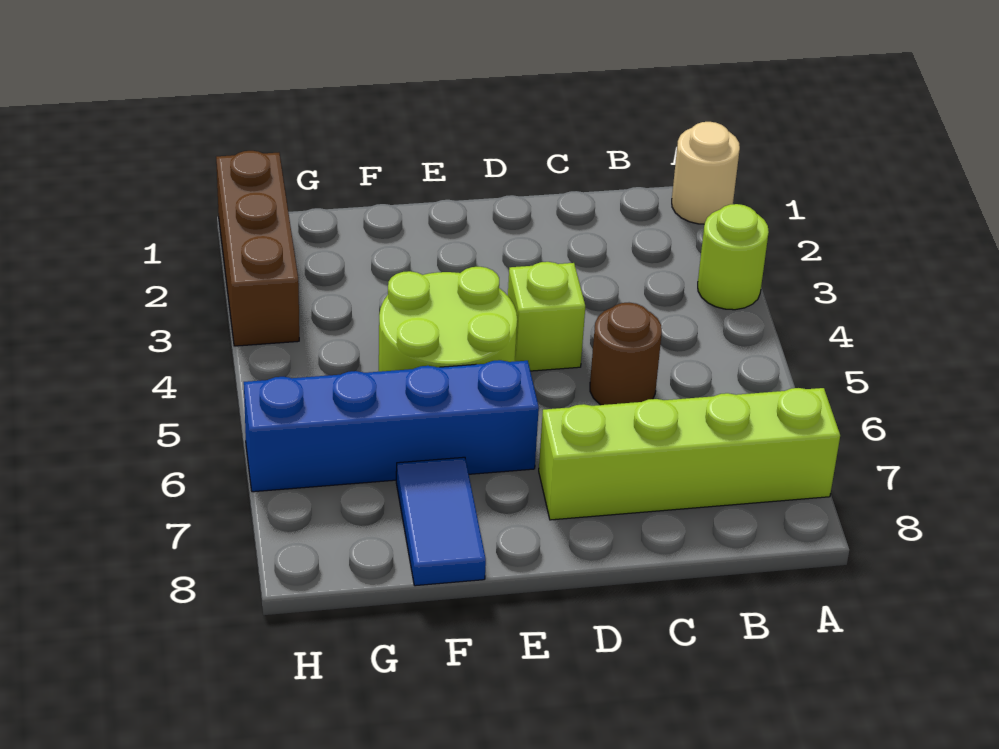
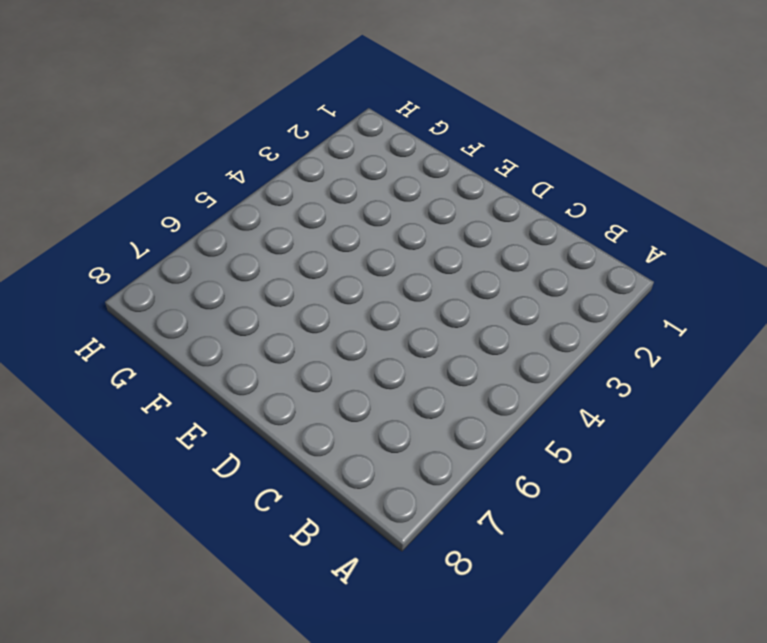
none -> tan round brick A1 level 1
none -> lime round brick A3 level 1

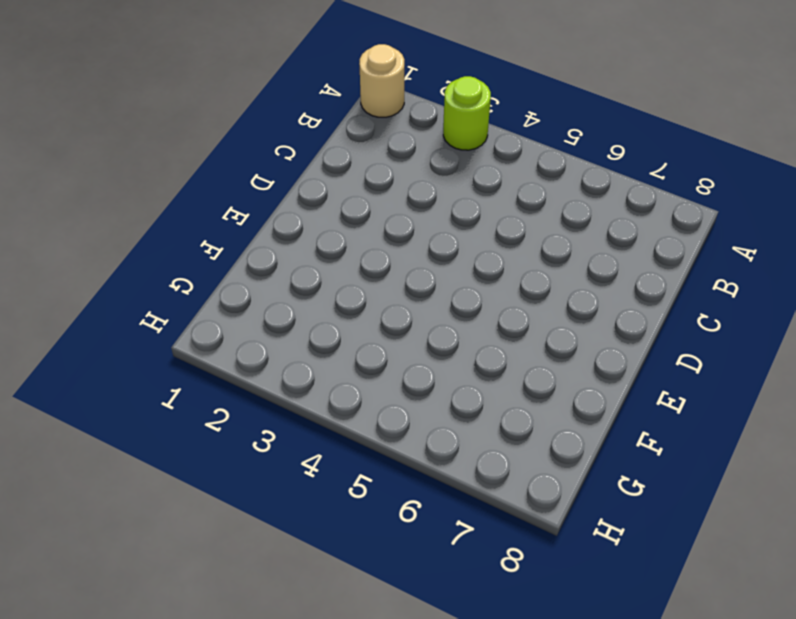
none -> lime brick A7:D7 level 1
none -> brown round brick C5 level 1

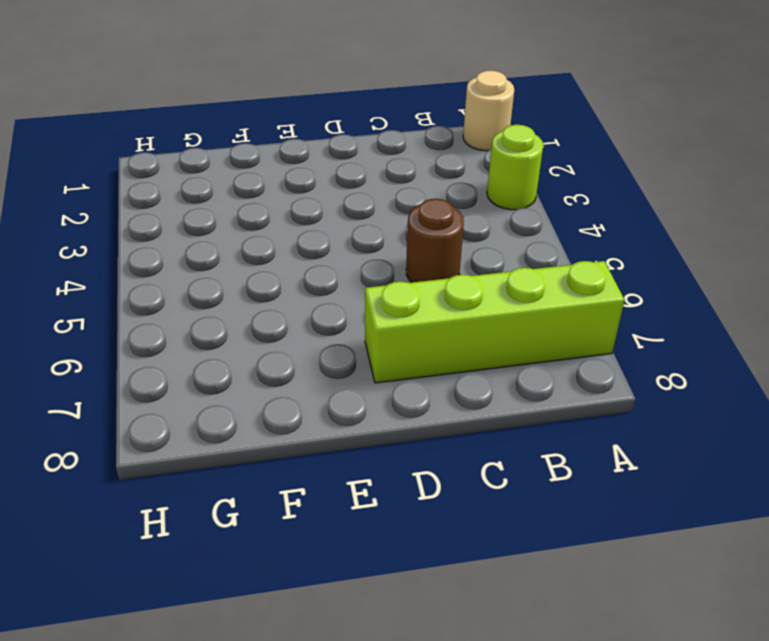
none -> lime brick D4 level 1
none -> lime round brick E4:F5 level 1

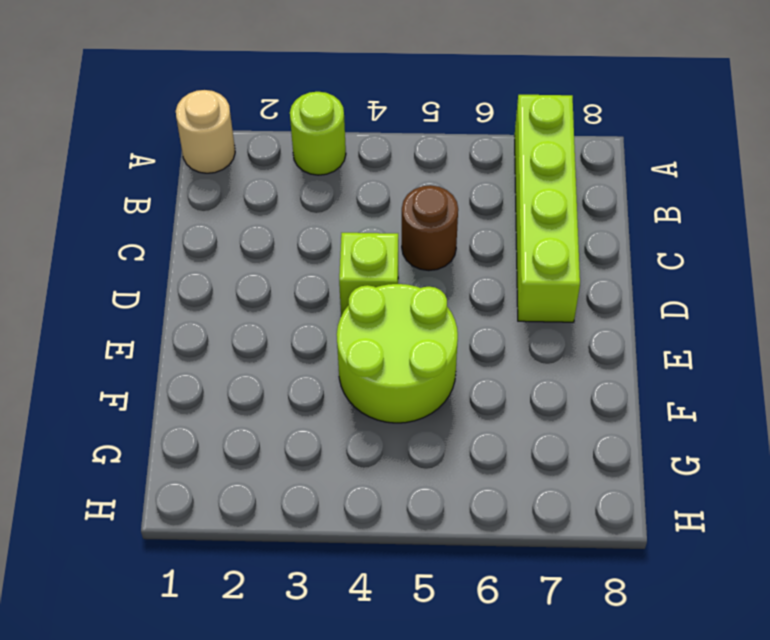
none -> blue brick E6:H6 level 1
none -> blue tile F7:F8 level 1

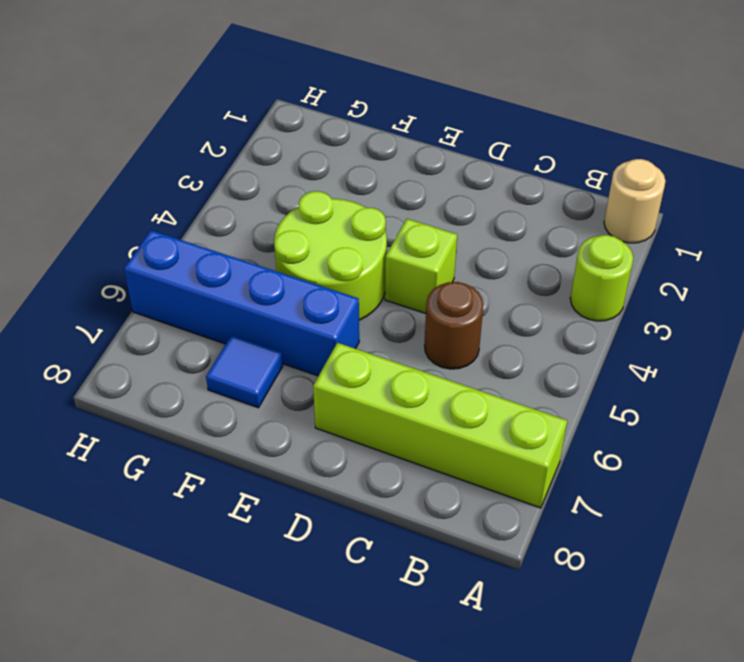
blue tile F7 level 1 -> blue tile F7:F8 level 1
none -> brown brick H1:H3 level 1

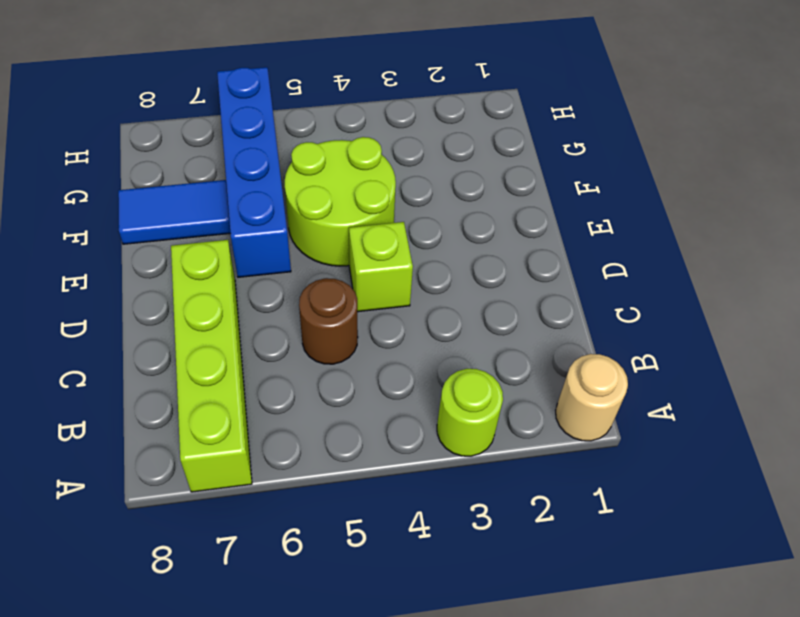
none -> brown brick H1:H3 level 1

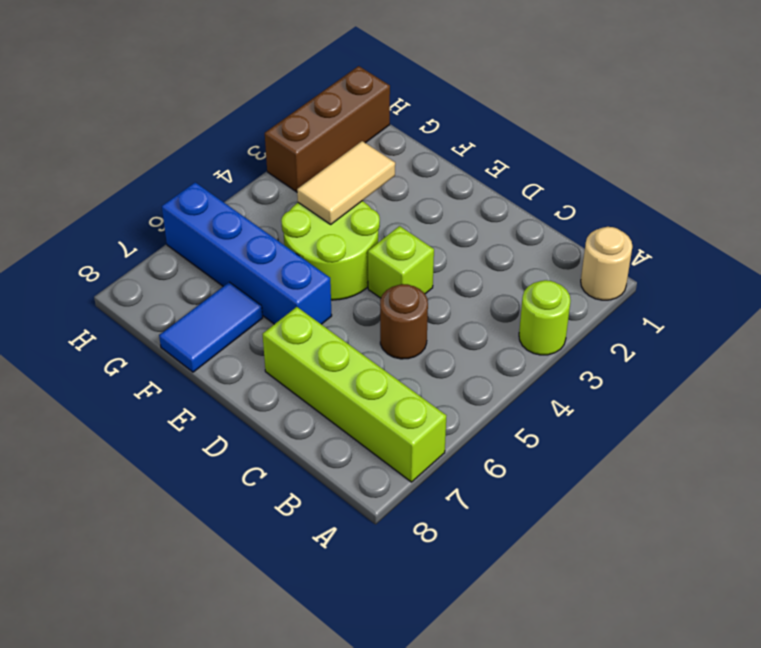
tan tile F3:F4 level 2 -> none

